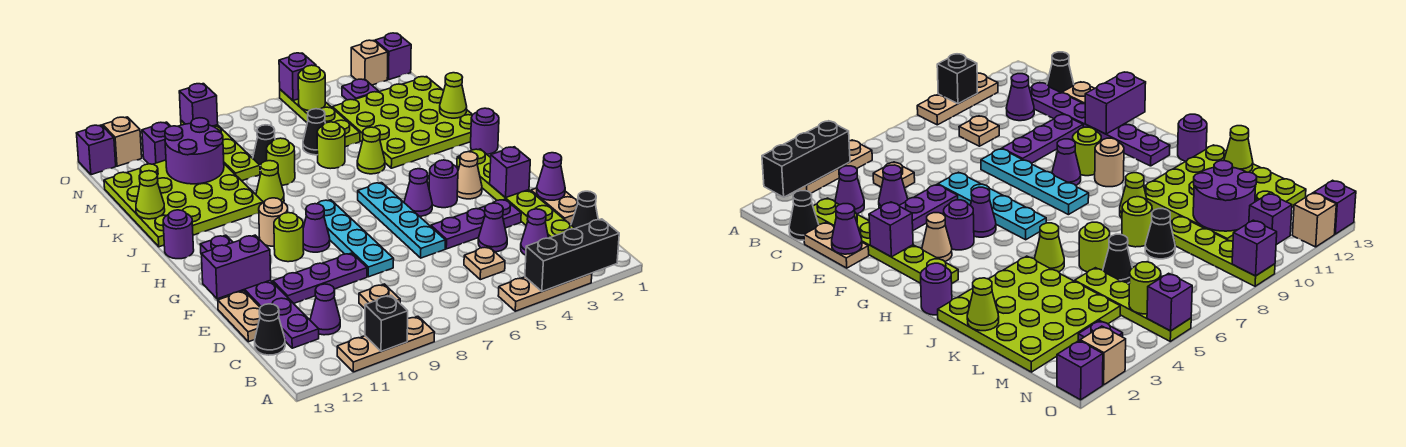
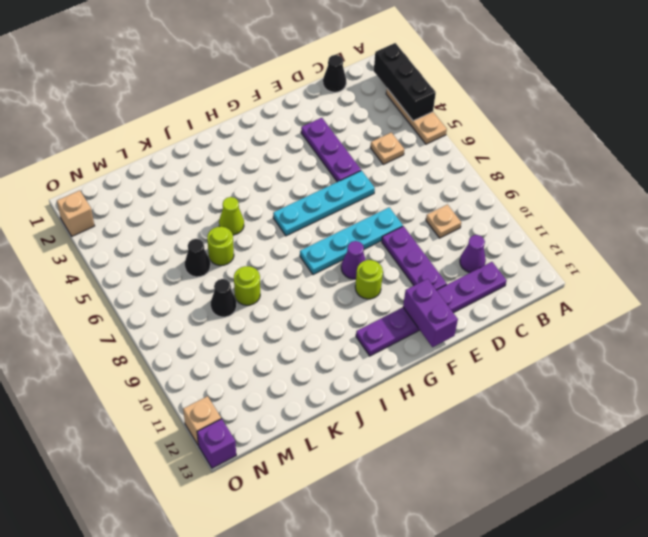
none -> tan plate A9:A11 level 1
none -> lime plate C2:H2 level 1
none -> purple cone C3 level 1
none -> black cone C13 level 1

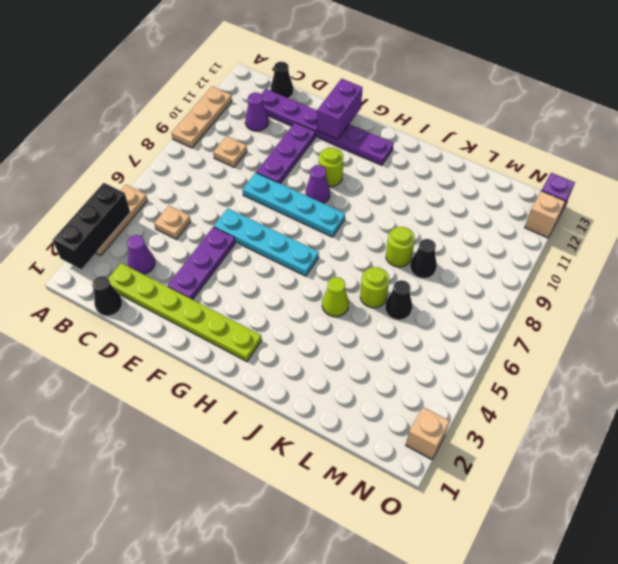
none -> tan plate D1:E1 level 1
none -> purple cone D4 level 1
none -> tan plate D13:E13 level 1
none -> tan cone G3 level 1

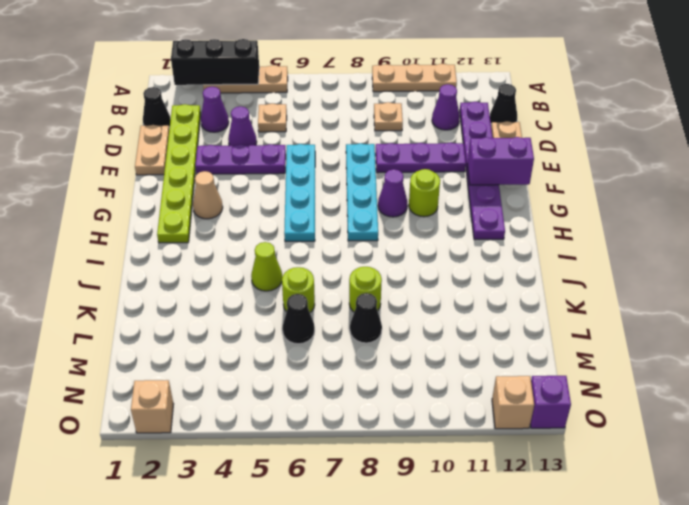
none -> purple round brick G4 level 1
none -> purple cone G5 level 1
none -> tan round brick H10 level 1
none -> purple round brick I1 level 1

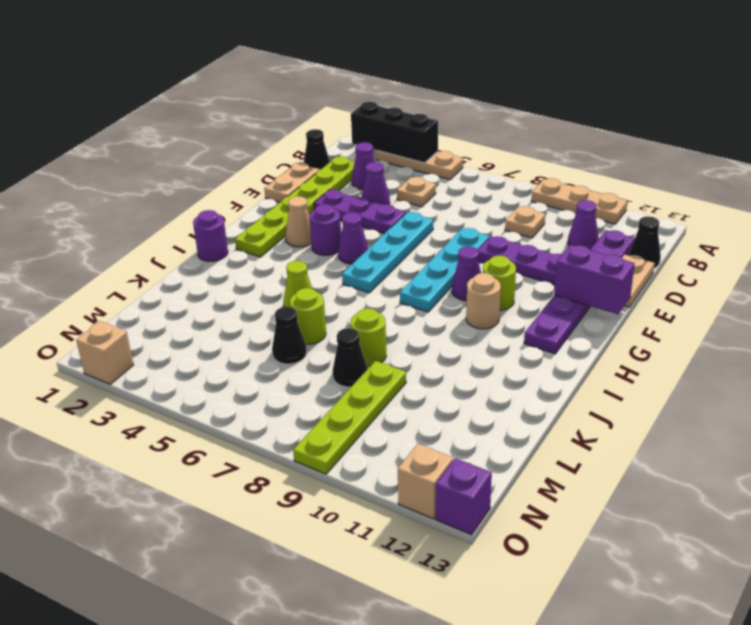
none -> purple round brick I13 level 1
none -> lime plate J1:M4 level 1
none -> lime cone J9 level 1
none -> lime plate J10:M13 level 1

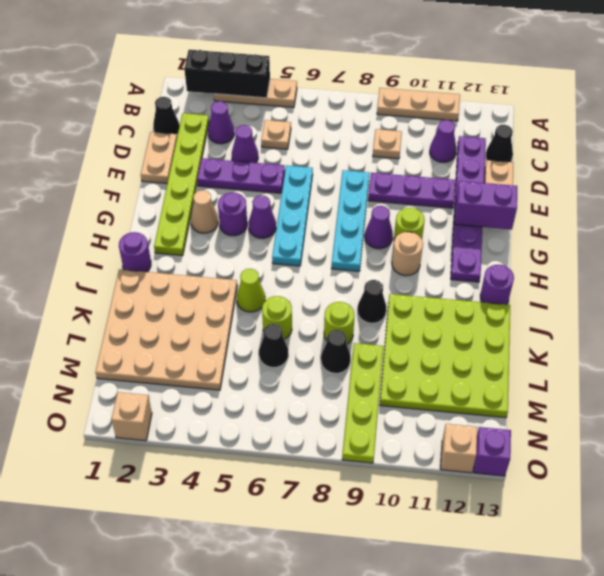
tan plate J1:M4 level 1 -> lime plate J1:M4 level 1
black cone J9 level 1 -> lime cone J9 level 1
none -> lime plate L5:O5 level 1
none -> purple plate N3 level 1
none -> purple brick N11 level 1
none -> purple brick O1 level 1

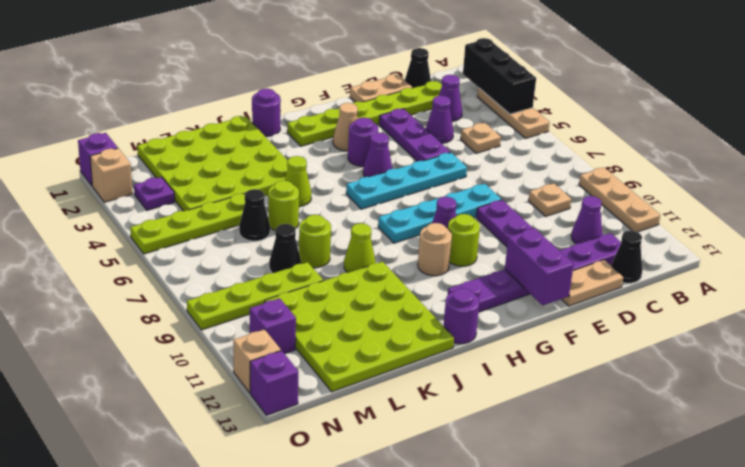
none -> black brick A10 level 2
none -> purple cone E1 level 2
none -> purple brick F2 level 2
none -> lime cone K1 level 2

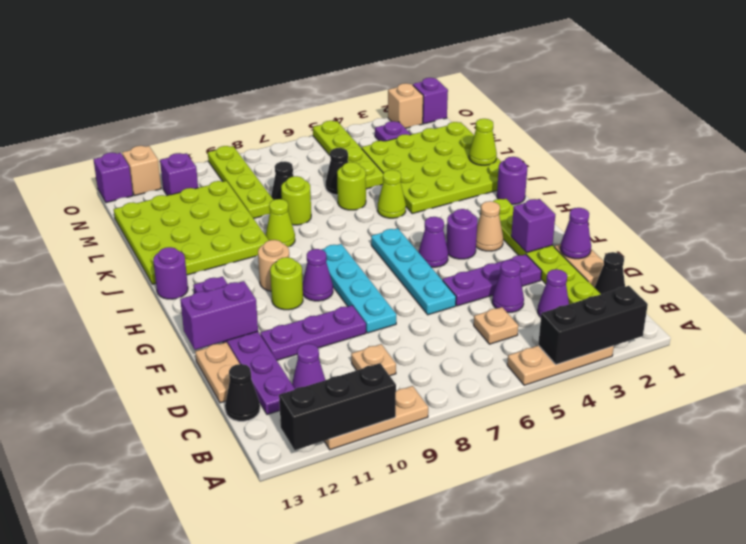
black brick A10:A12 level 2 -> black brick A10 level 2
none -> lime cone K13 level 2
none -> purple round brick L10:M11 level 2
none -> lime round brick N5 level 2
none -> purple brick O5 level 2

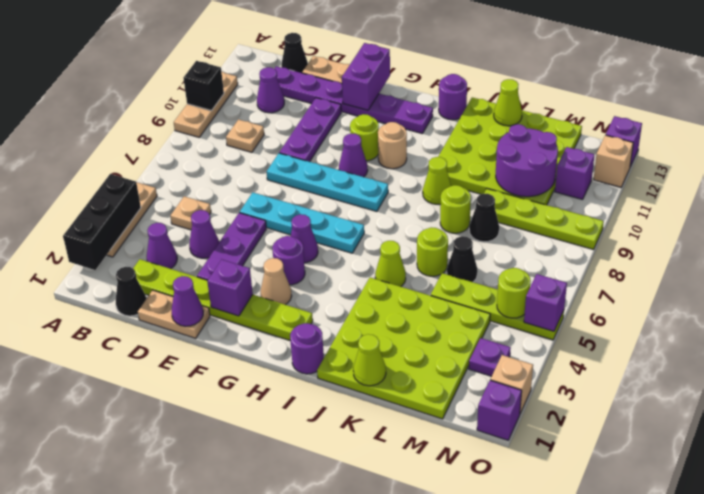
none -> purple brick O9 level 2

